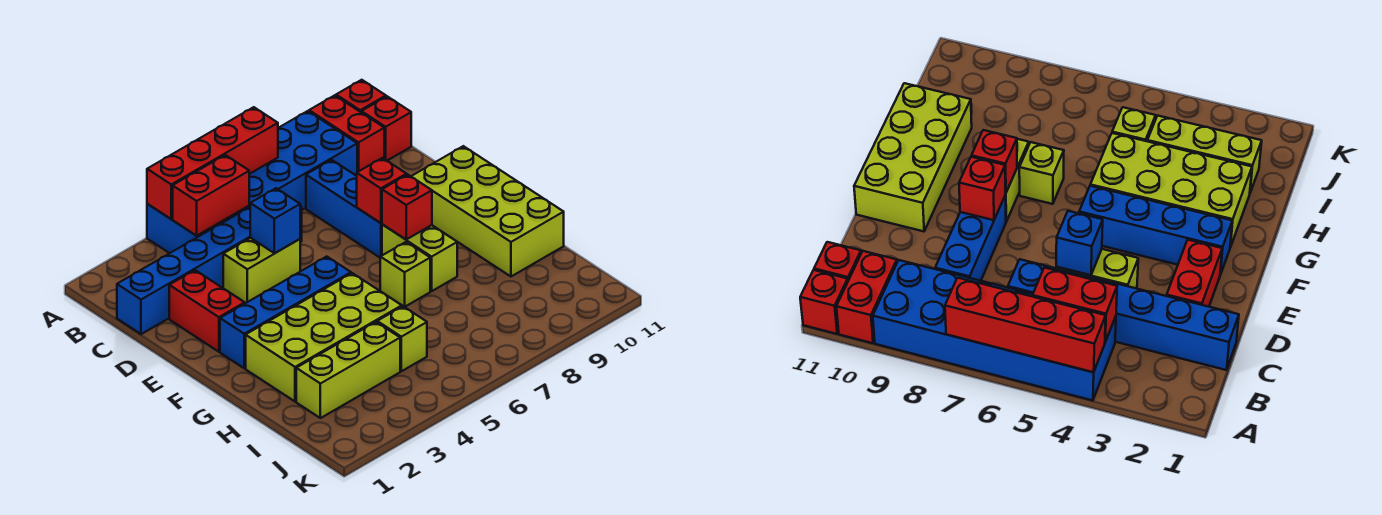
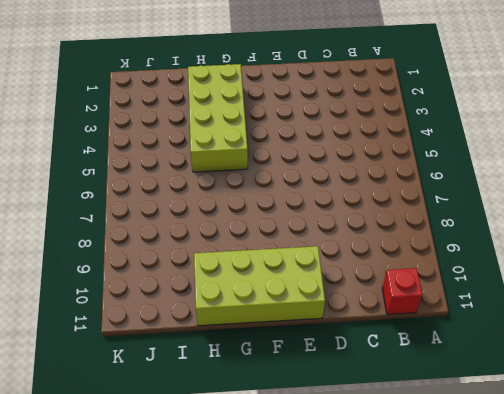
none -> blue brick A4:B9 level 1
none -> red brick A10:B10 level 1
none -> red brick A11 level 1

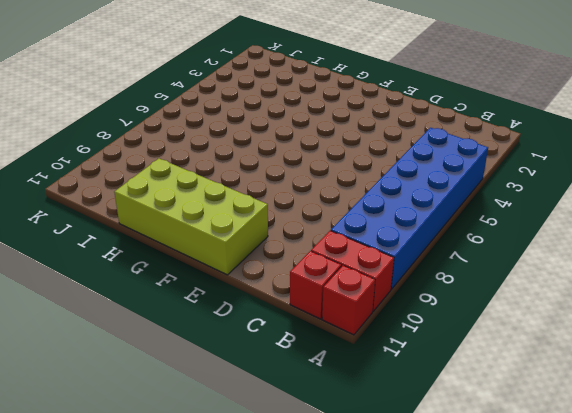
none -> blue brick C1:C6 level 1
none -> blue brick C8:E8 level 1
none -> red brick D2:E2 level 1

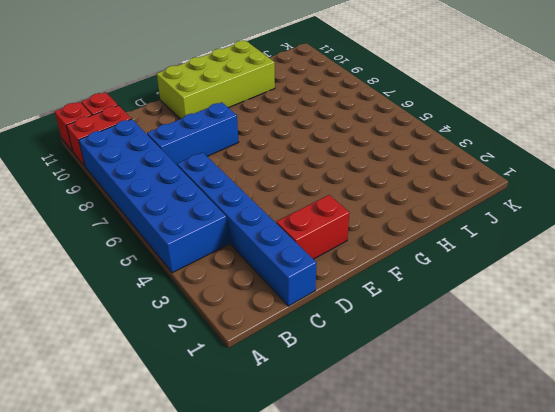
none -> lime brick D4:D5 level 1
none -> blue brick F2:F5 level 1
none -> lime brick F8:G8 level 1

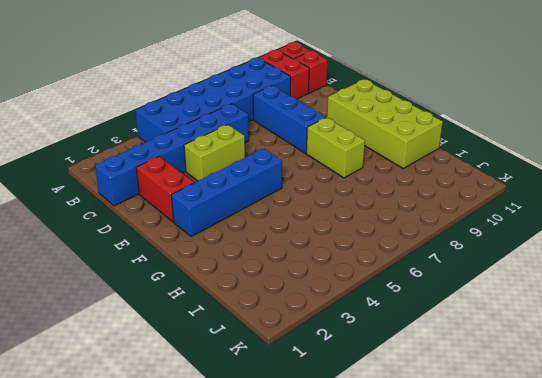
none -> lime brick G2:H5 level 1
none -> lime brick G7 level 1
none -> lime brick I2:I4 level 1

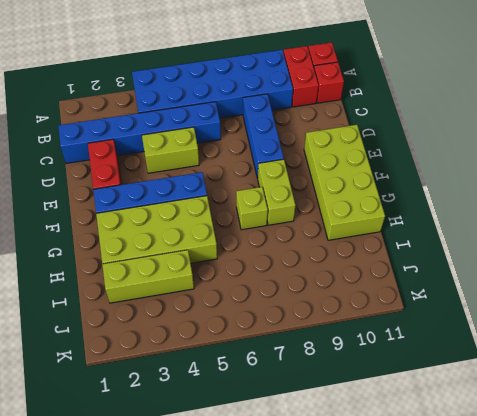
none -> lime brick I5 level 1
none -> red brick A4:A7 level 2
none -> red brick B4:B5 level 2

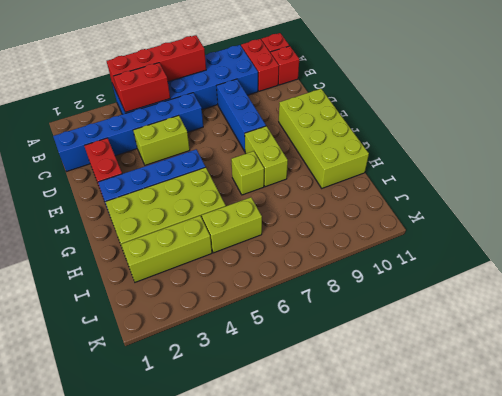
lime brick I5:I6 level 1 -> lime brick I5 level 1
none -> blue brick D5 level 2
none -> red brick E8 level 2
none -> red brick F8 level 2

